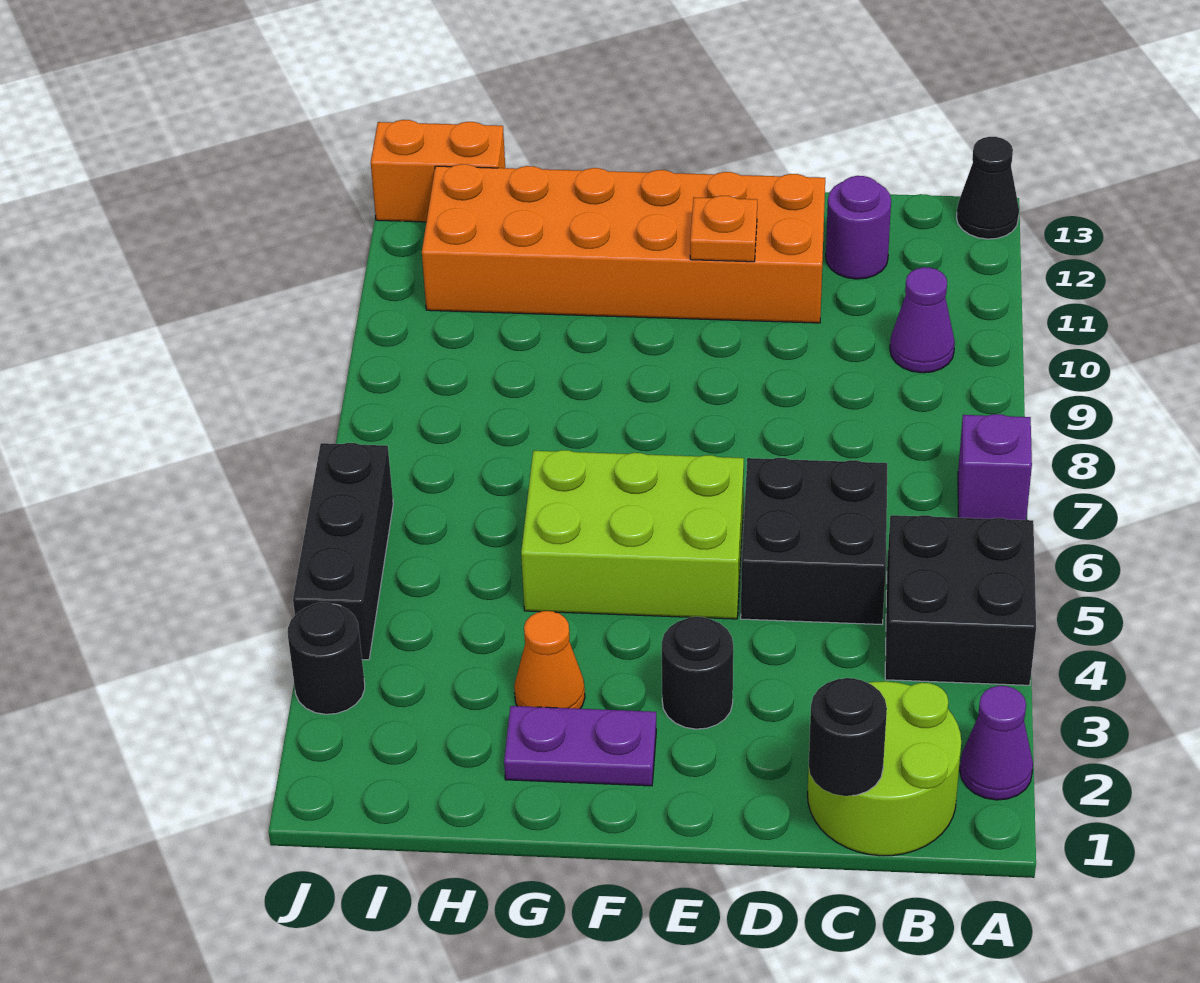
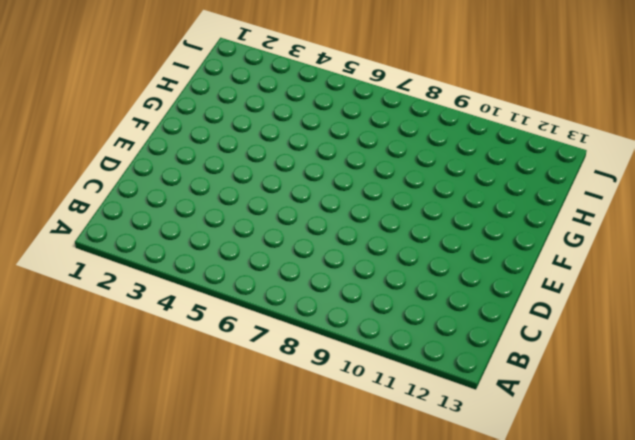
none -> purple cone A2 level 1
none -> black brick A4:B5 level 1
none -> purple brick A7 level 1

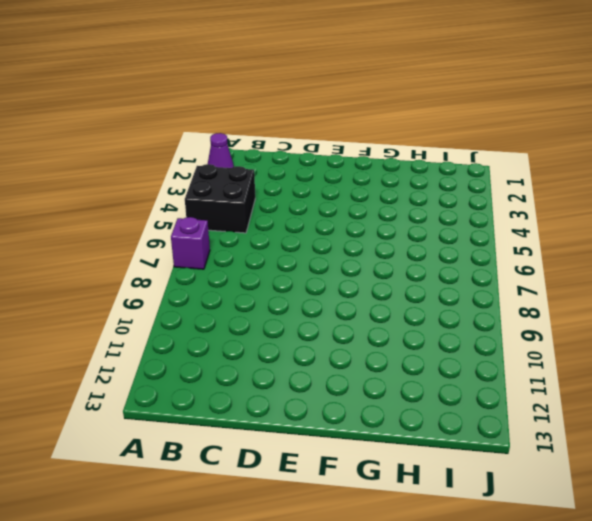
none -> black cone A13 level 1
none -> lime round brick B1:C2 level 1
none -> purple cone B10 level 1

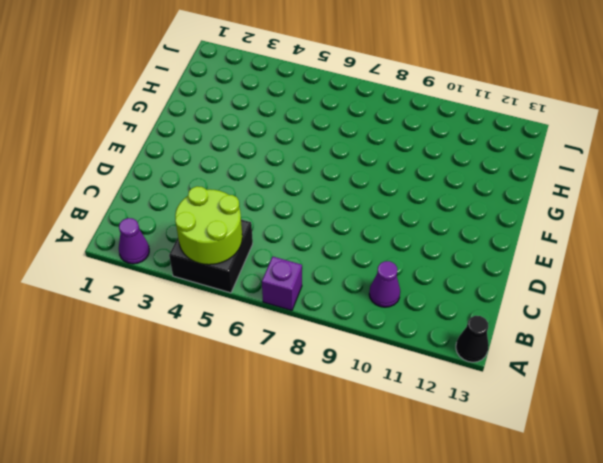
lime round brick A4:B5 level 2 -> lime round brick B1:C2 level 1
none -> black brick C5:D6 level 1
none -> purple round brick C12 level 1
none -> orange brick D11:I12 level 1

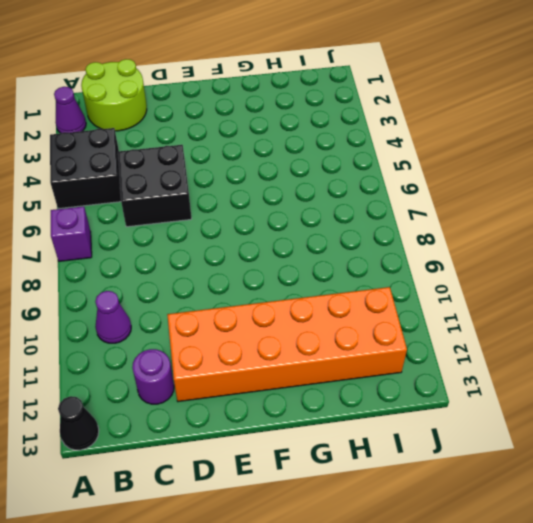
none -> black round brick E3 level 1
none -> lime brick E5:G6 level 1
none -> purple plate F2:G2 level 1

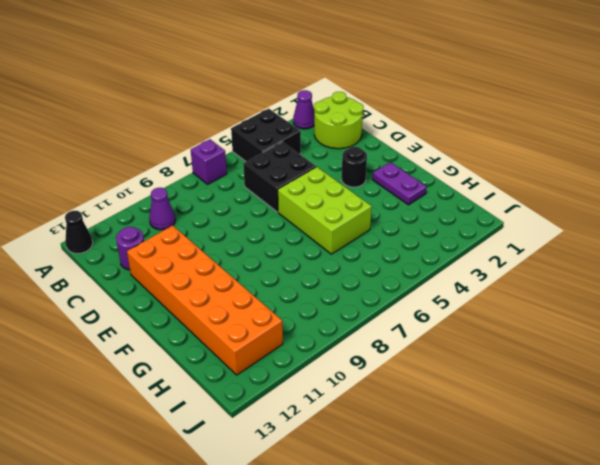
none -> orange cone G3 level 1
none -> orange brick I13:J13 level 1
none -> black round brick J3 level 1

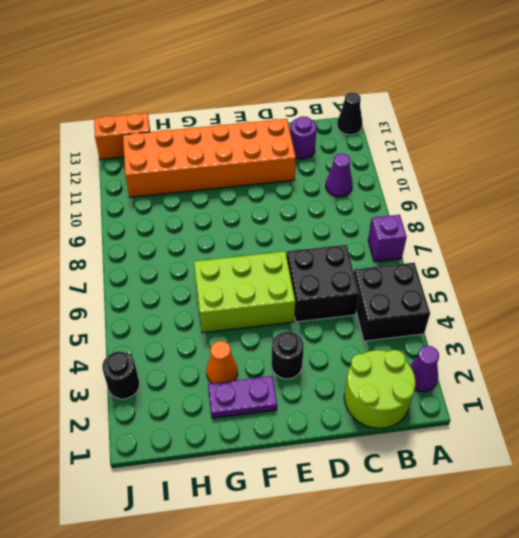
none -> black brick J4:J6 level 1
none -> black round brick C1 level 2
none -> orange plate E11 level 2

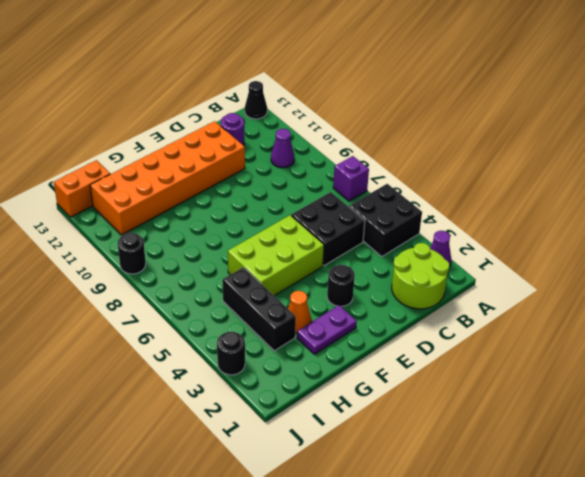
black brick H3:H5 level 1 -> black brick J4:J6 level 1
black round brick J9 level 1 -> black round brick C1 level 2
none -> orange plate E11 level 2

